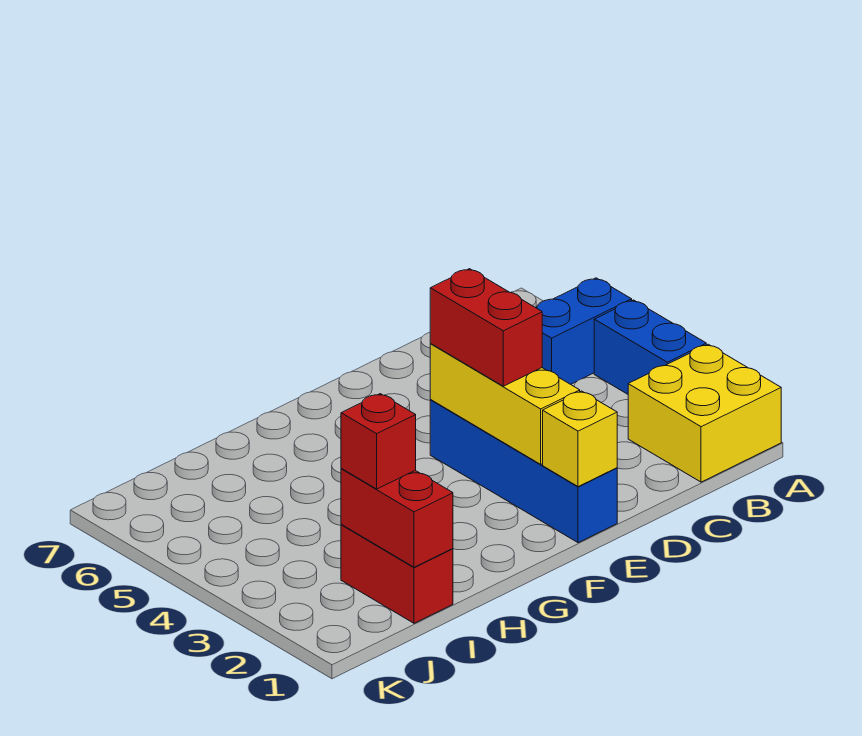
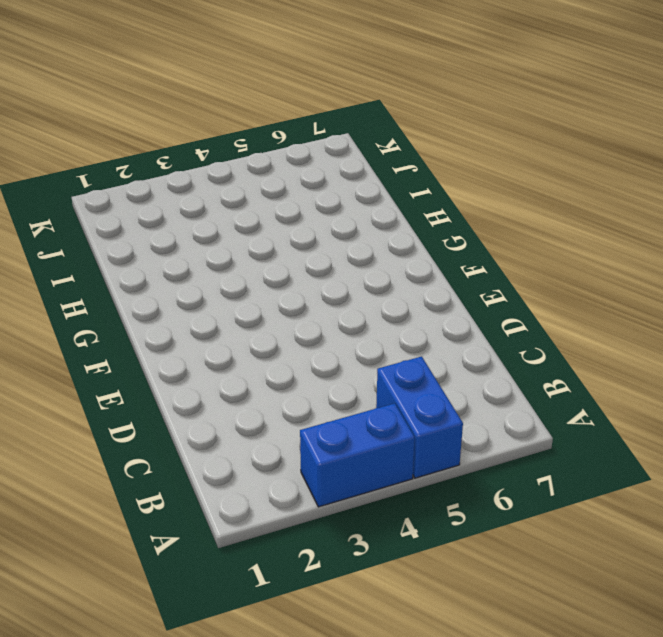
none -> yellow brick A1:B2 level 1
none -> blue brick E1:E4 level 1

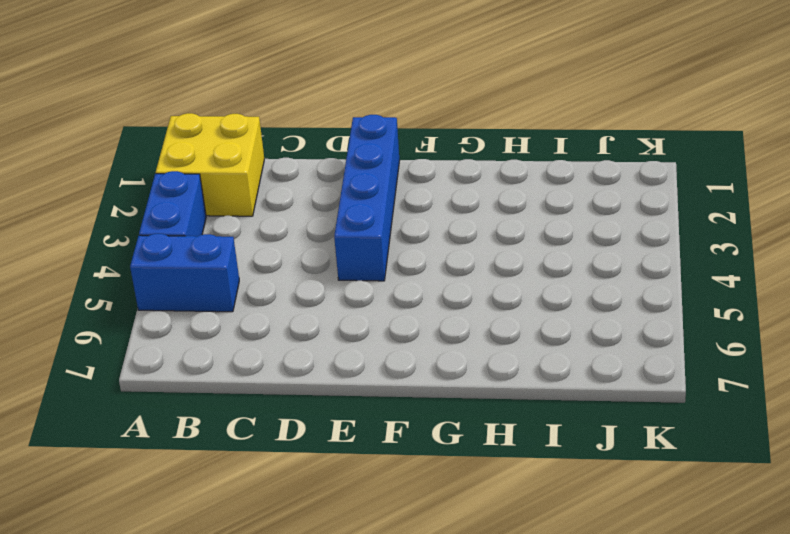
none -> red brick I1:I2 level 1
none -> yellow brick E1 level 2

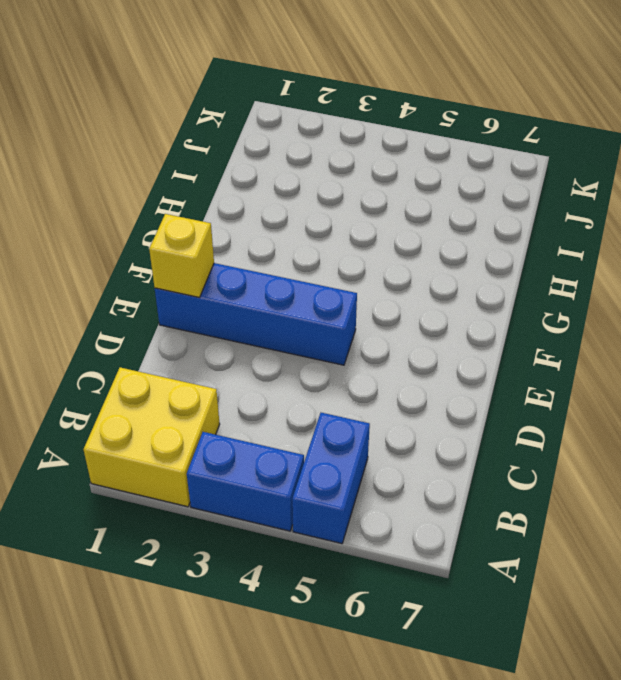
none -> red brick I1:I2 level 1
none -> yellow brick E2:E4 level 2

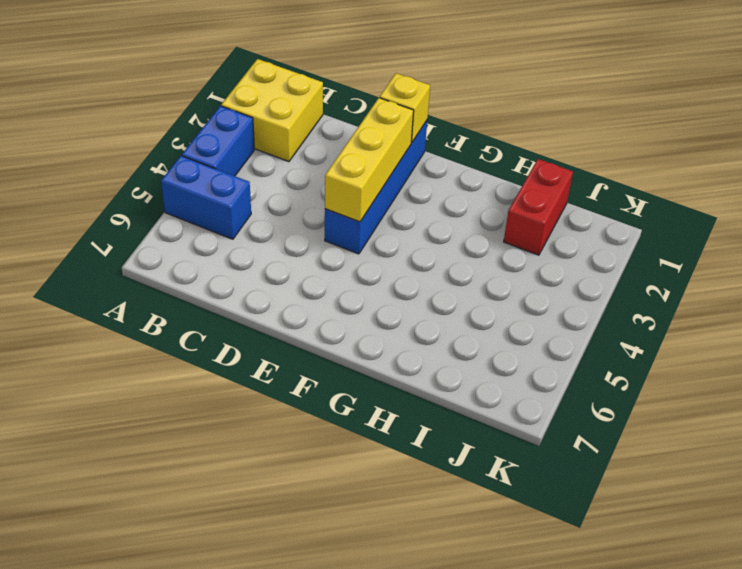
none -> red brick I1:I2 level 2
none -> red brick E3:E4 level 3

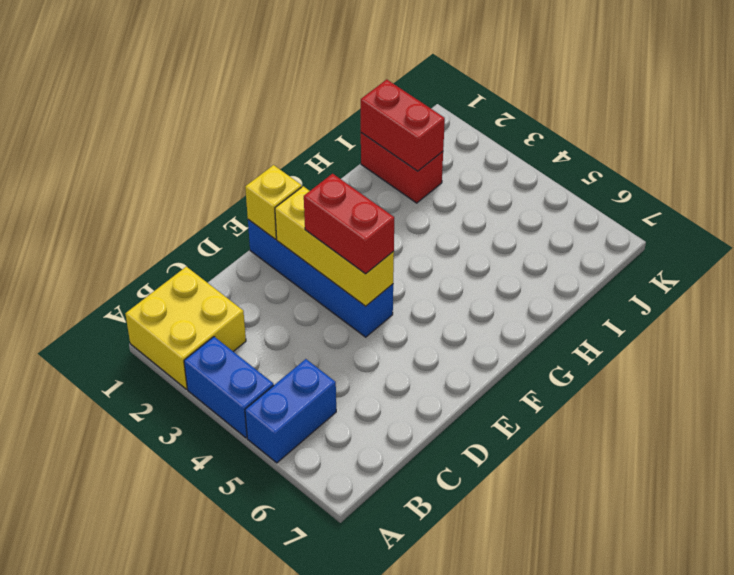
none -> red brick I2 level 3

